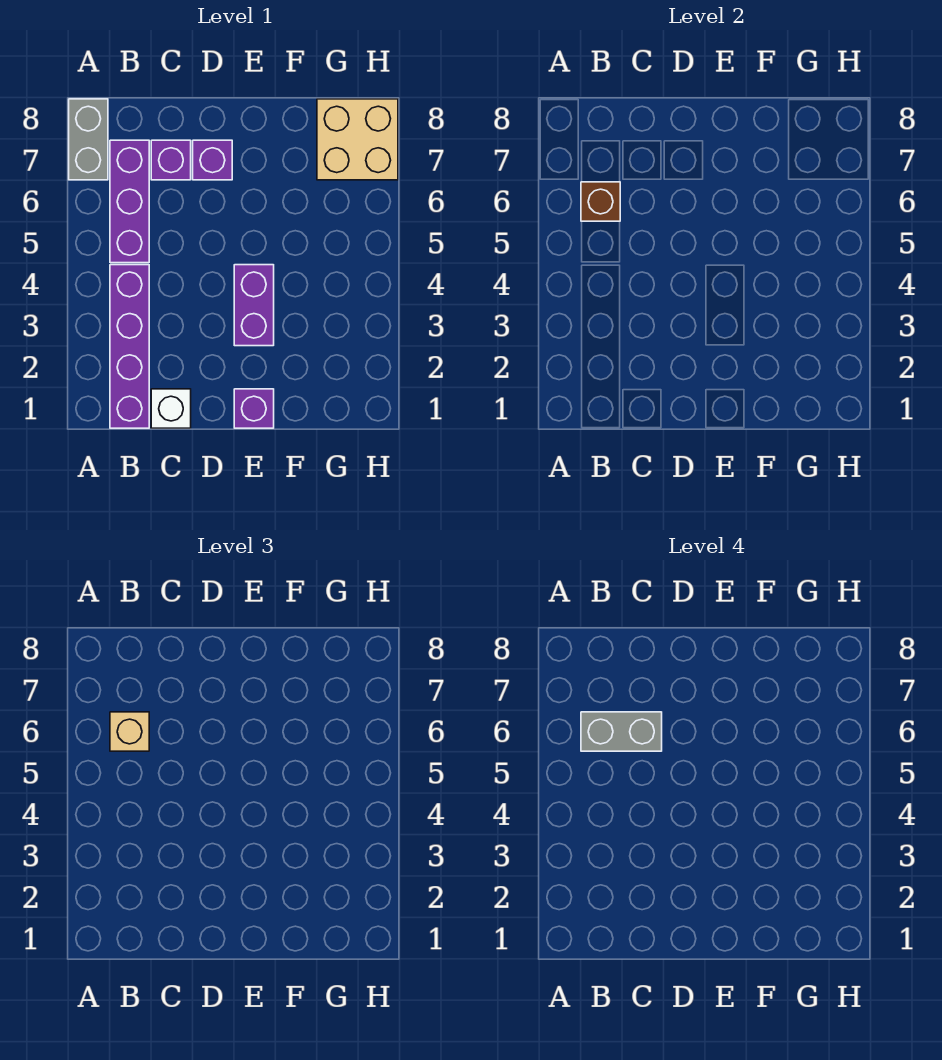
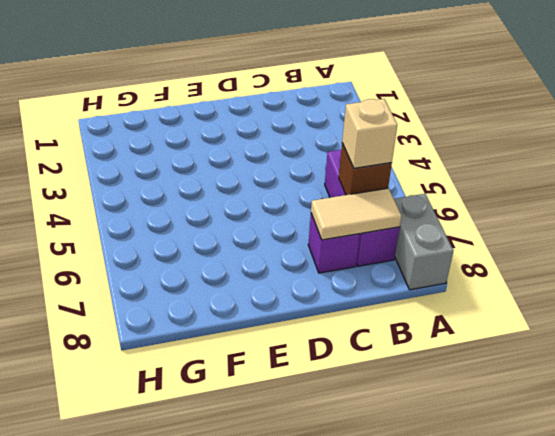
tan tile B7:C7 level 2 -> none
none -> purple brick B1:B4 level 1
none -> white brick C1 level 1
none -> purple brick D7 level 1

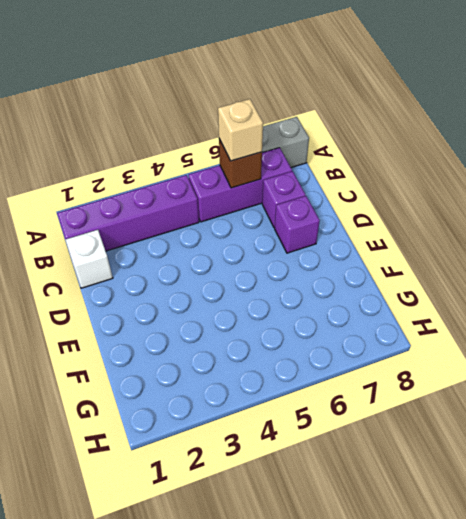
none -> purple brick E1 level 1
none -> purple brick E3:E4 level 1
none -> tan brick G7:H8 level 1

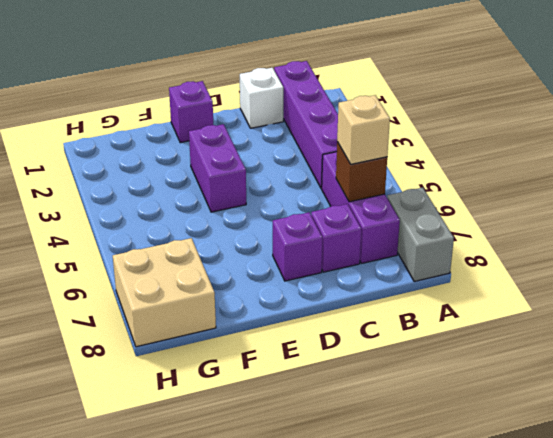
none -> grey brick B6:C6 level 4

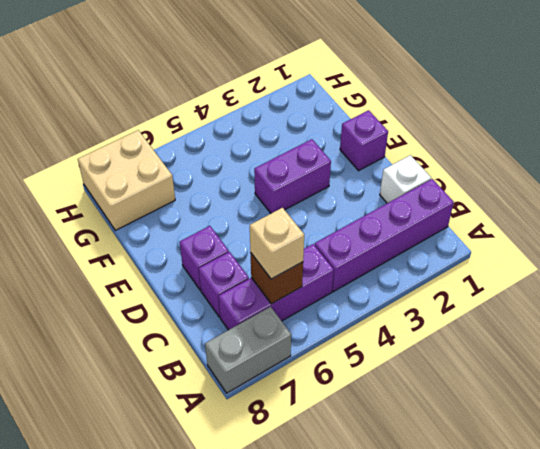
none -> grey brick B6:C6 level 4

